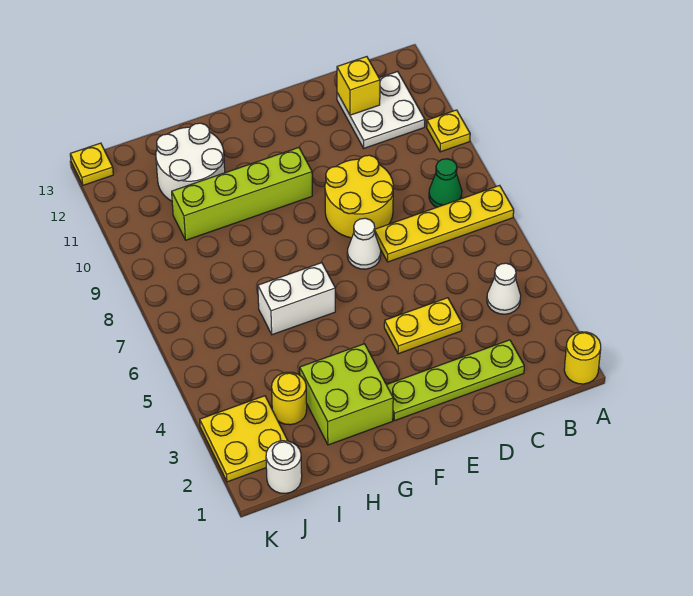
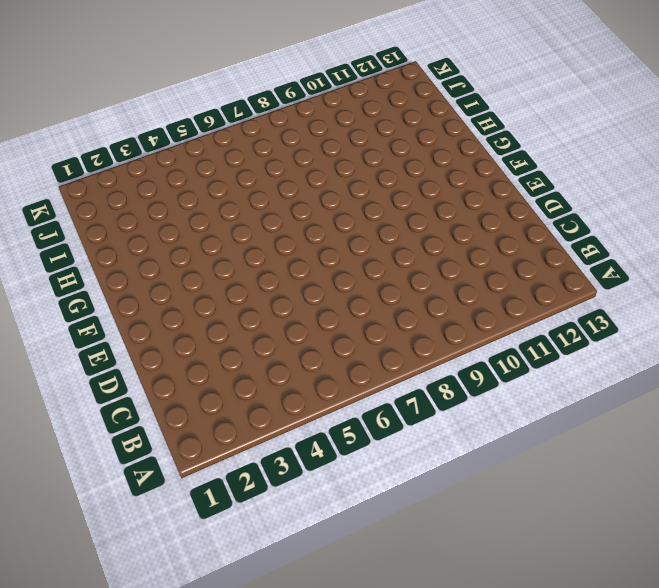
none -> yellow round brick A1 level 1
none -> yellow plate A7:D7 level 1
none -> yellow plate A10 level 1

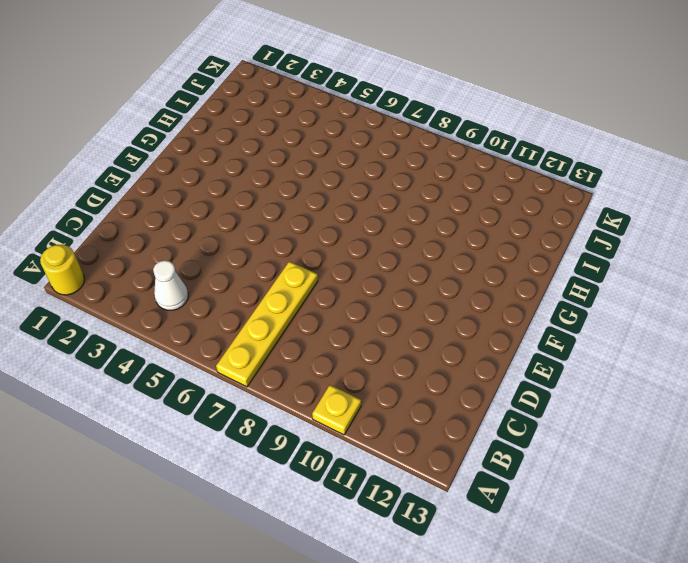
none -> green cone B8 level 1
none -> white plate B11:C12 level 1
none -> lime plate C2:F2 level 1

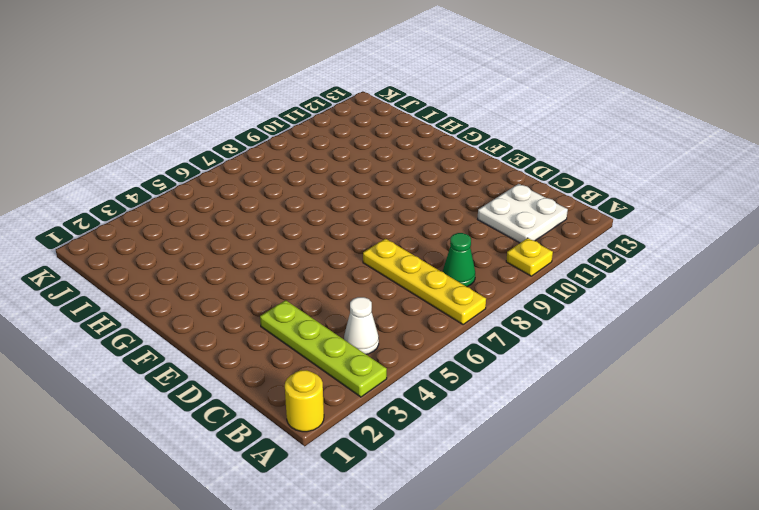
lime plate A3:D3 level 1 -> lime plate C2:F2 level 1
none -> yellow plate D4:E4 level 1
none -> yellow round brick D8:E9 level 1
none -> white cone E7 level 1

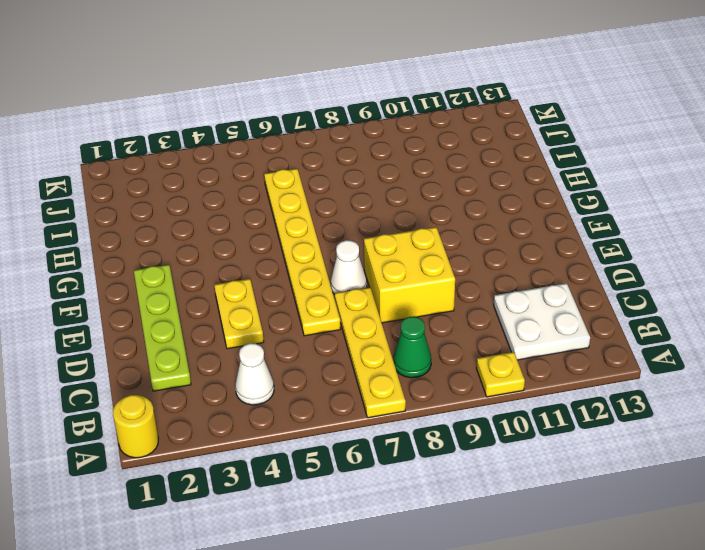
yellow plate D6:I6 level 1 -> white brick G6:H6 level 1
yellow brick D8:E9 level 1 -> yellow round brick D8:E9 level 1
none -> lime brick F10:I10 level 1
none -> lime brick G2:H3 level 1
none -> white round brick H11:I12 level 1

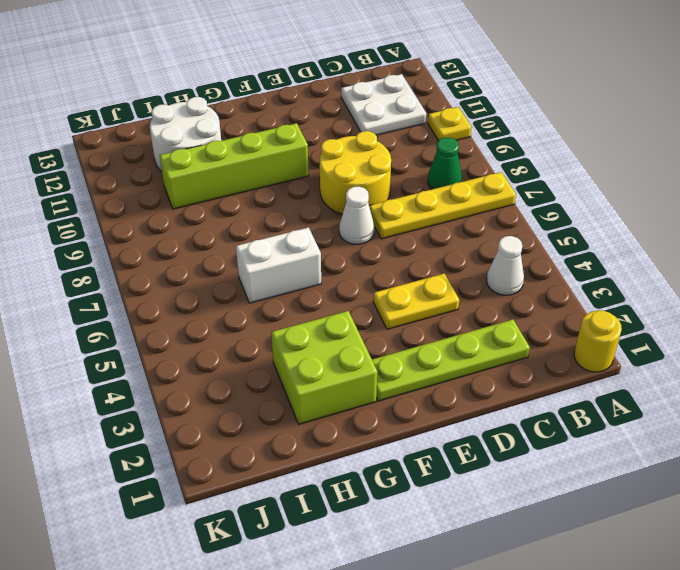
none -> yellow round brick I3 level 1
none -> white round brick J1 level 1
none -> yellow plate J2:K3 level 1

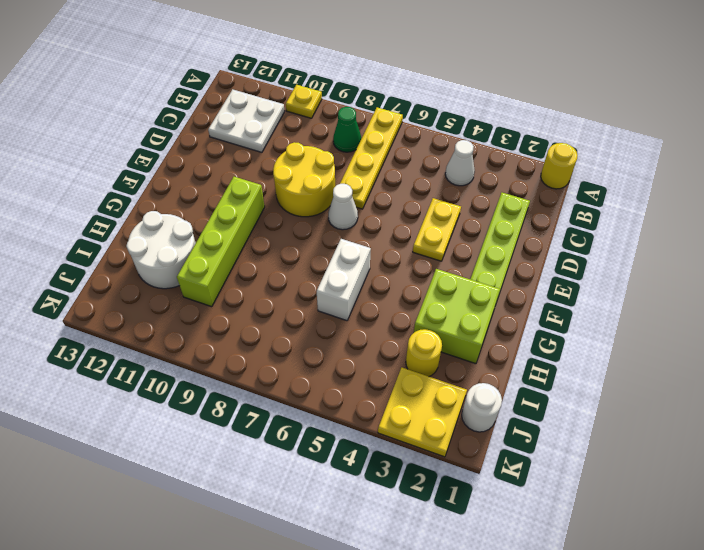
none -> yellow plate K13 level 1
none -> yellow brick C12 level 2

